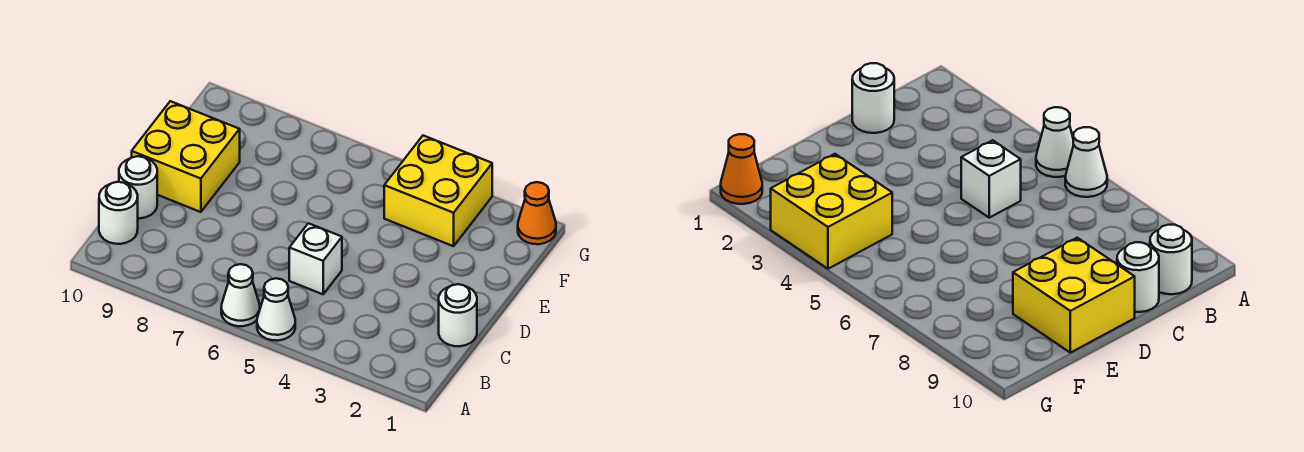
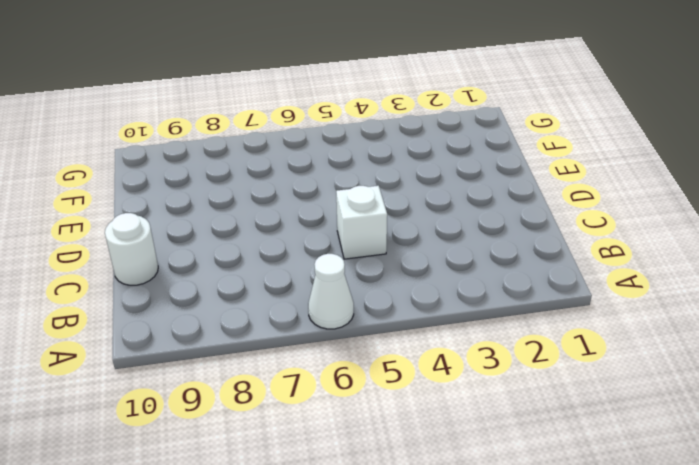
none -> white cone A5 level 1
none -> white round brick B10 level 1

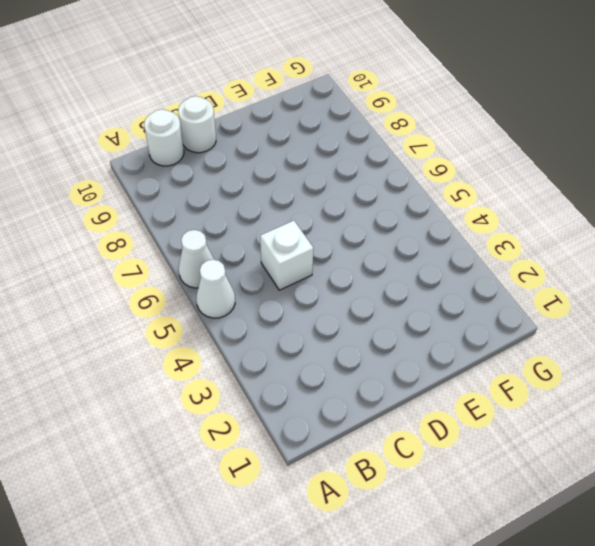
none -> white round brick C1 level 1
none -> yellow brick D9:E10 level 1

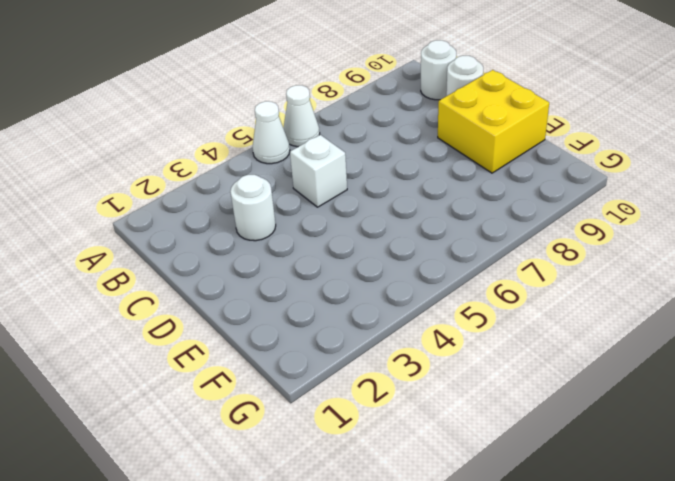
white round brick C3 level 1 -> white round brick C1 level 1
none -> yellow brick F3:G4 level 1
none -> orange cone G1 level 1

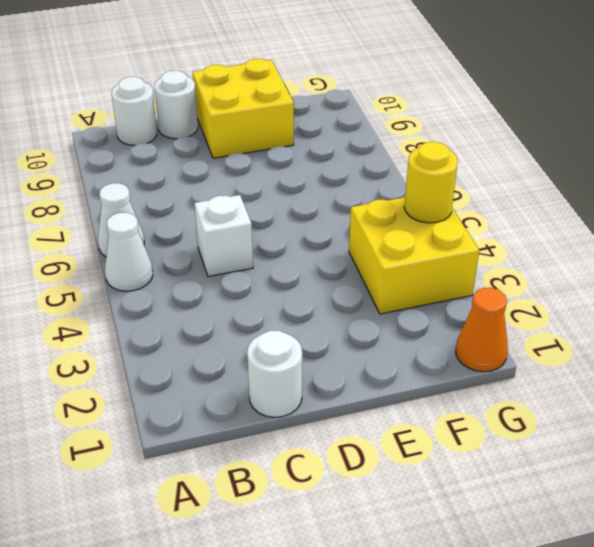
yellow round brick G4 level 2 -> none

